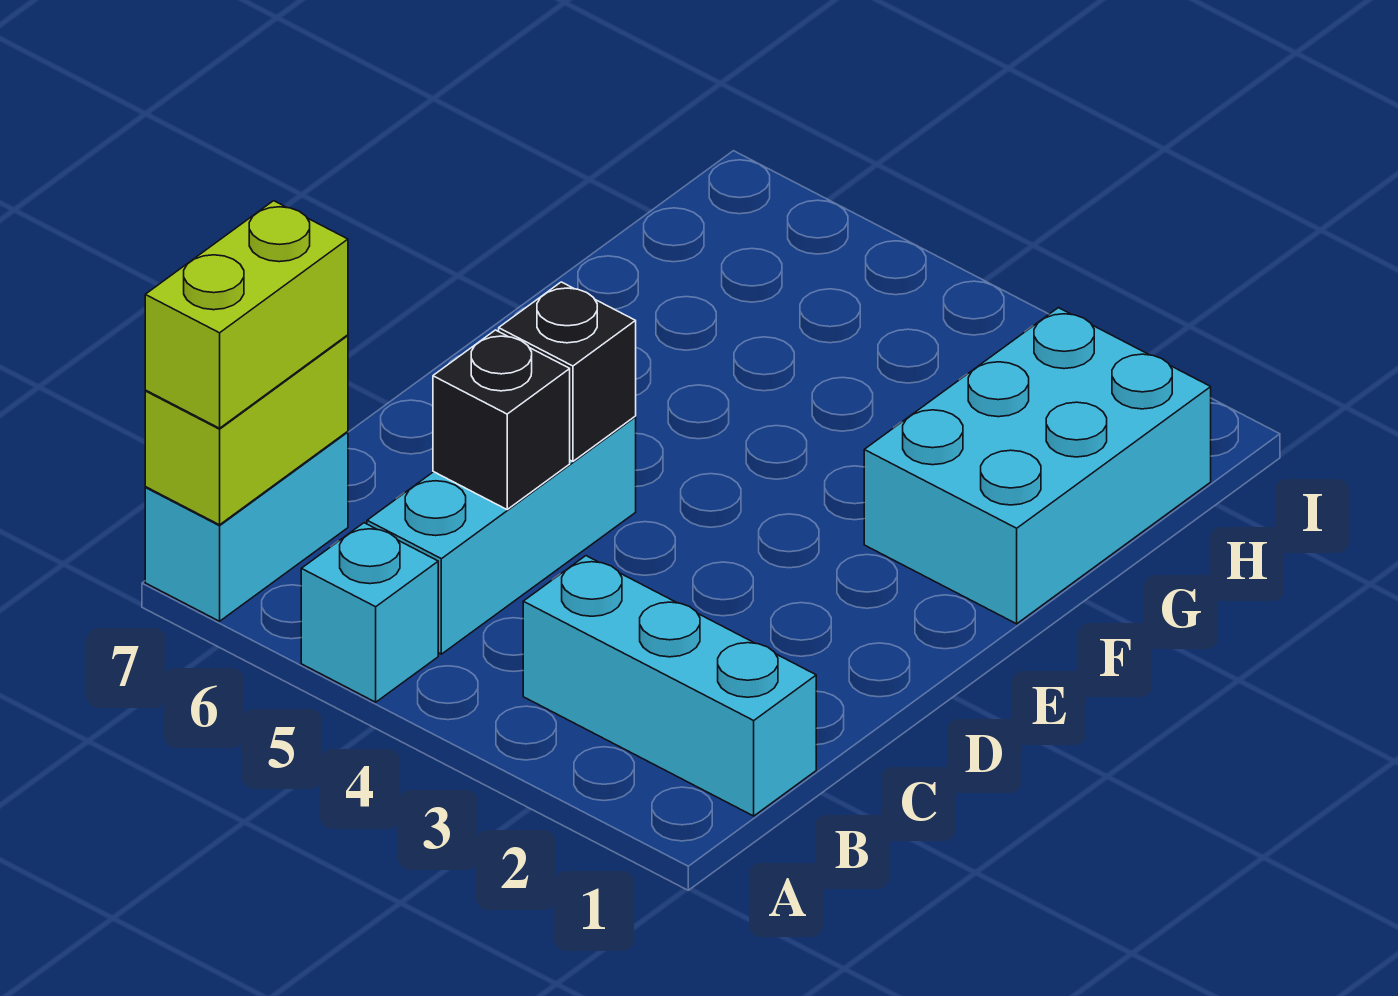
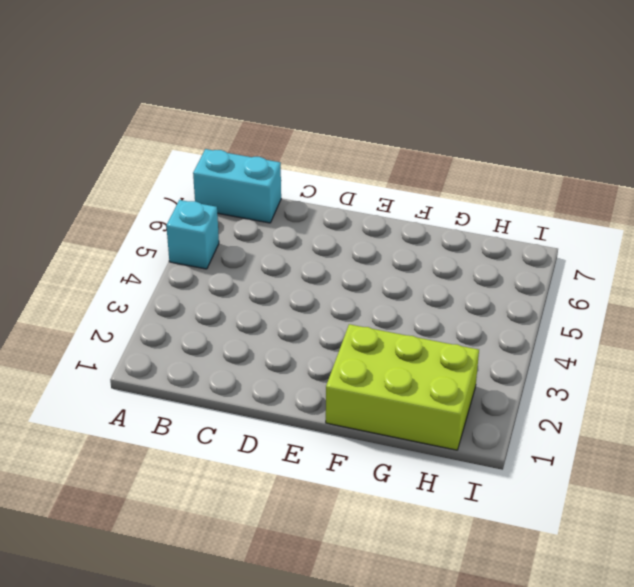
lime brick F1:H2 level 1 -> cyan brick F1:H2 level 1
none -> cyan brick B1:B3 level 1
none -> cyan brick B5:D5 level 1

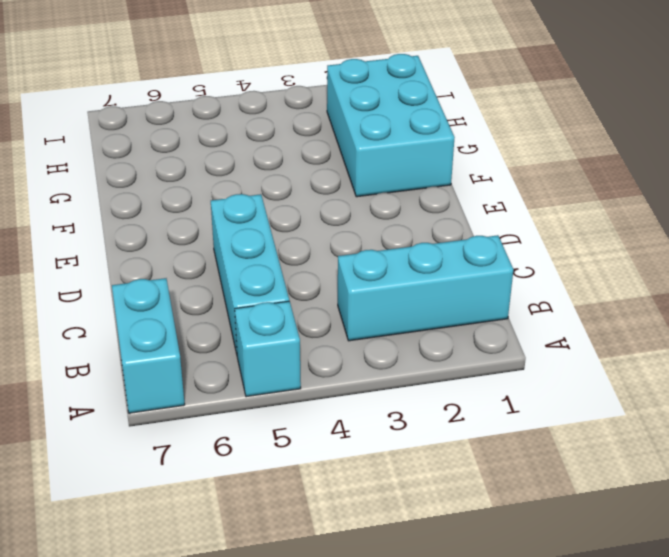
none -> lime brick A7:B7 level 2
none -> black brick C5 level 2

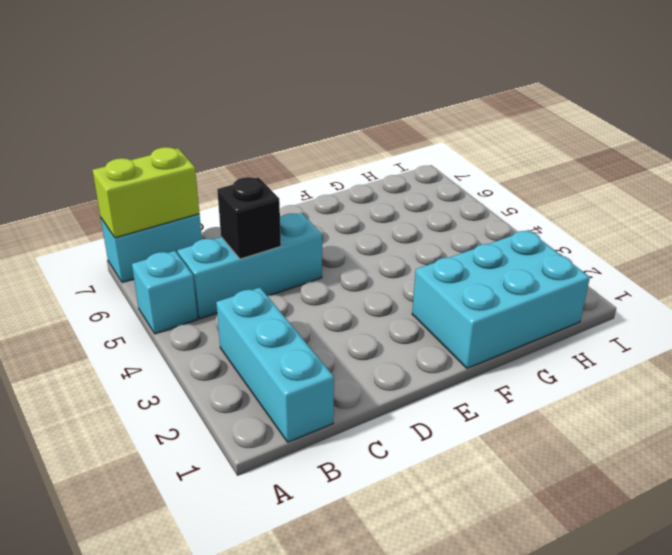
none -> black brick D5 level 2
none -> lime brick A7:B7 level 3

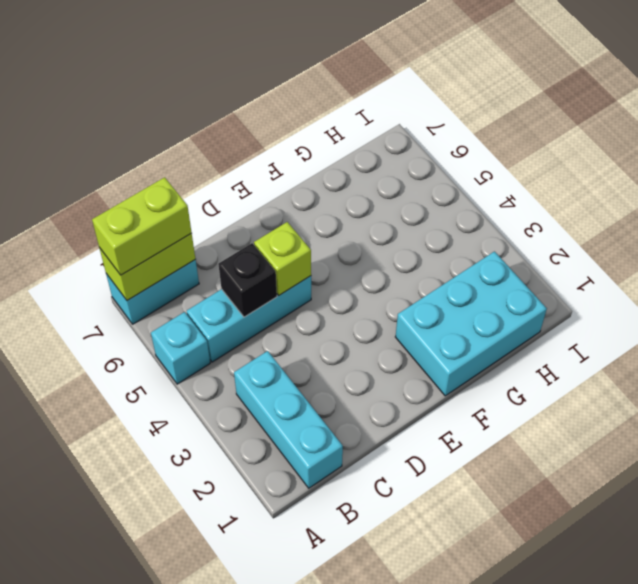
lime brick D5 level 2 -> black brick D5 level 2

